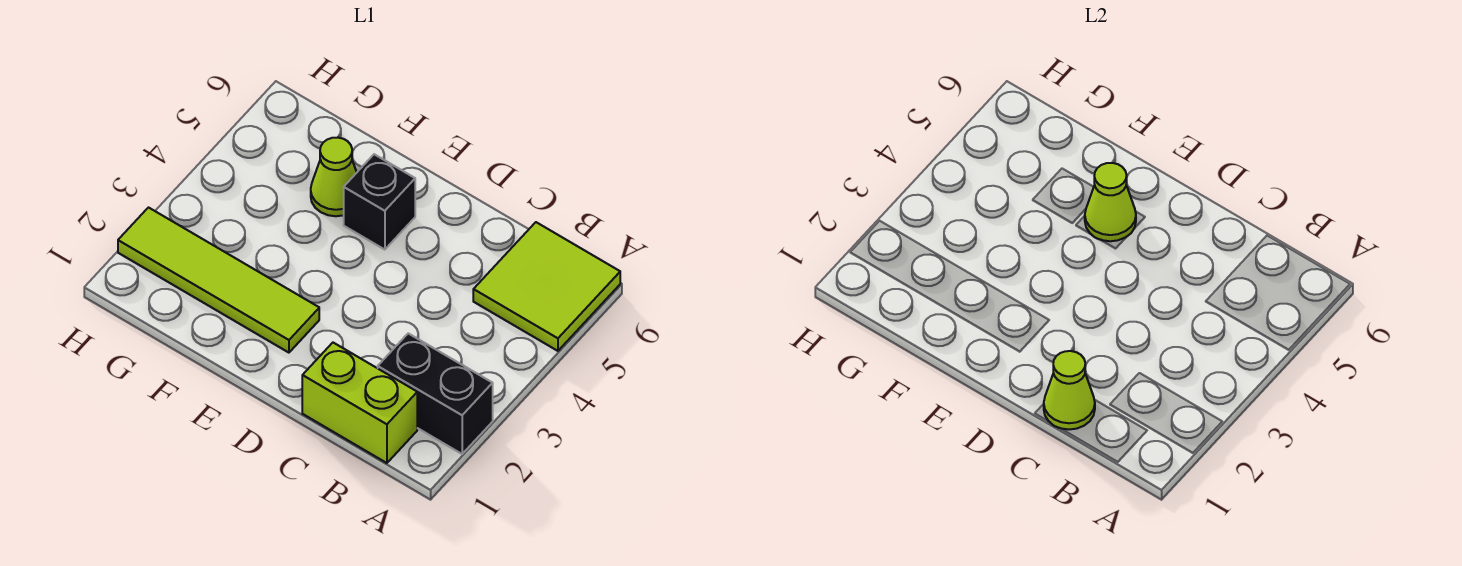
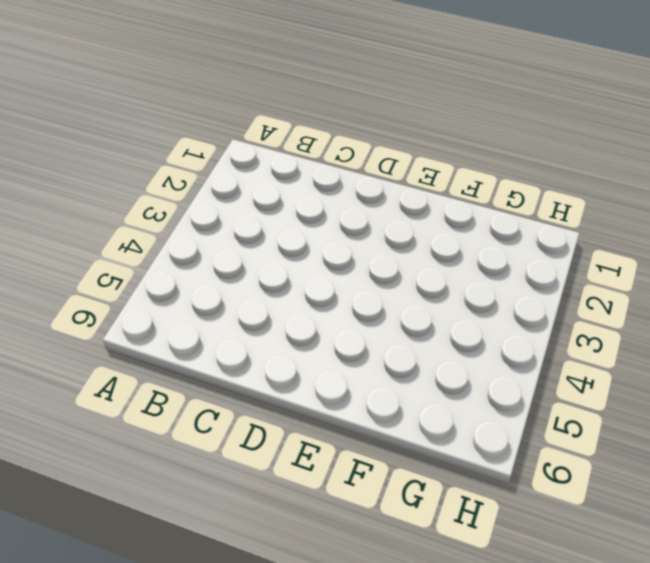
none -> black brick A2:B2 level 1
none -> lime tile A5:B6 level 1

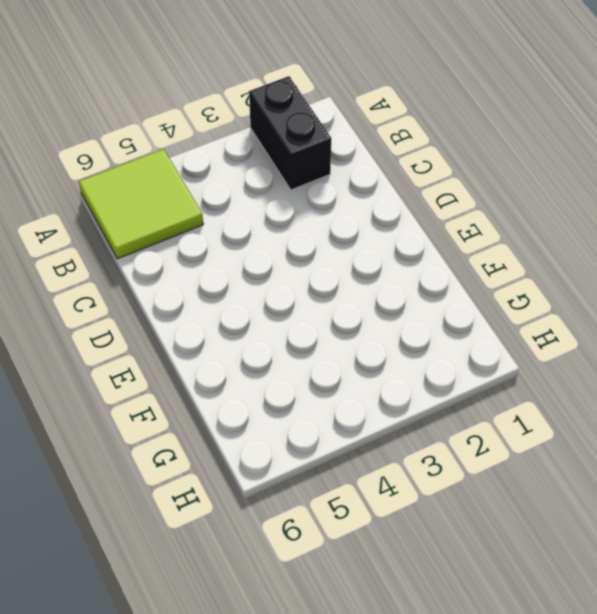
none -> lime brick B1:C1 level 1
none -> lime tile E2:H2 level 1

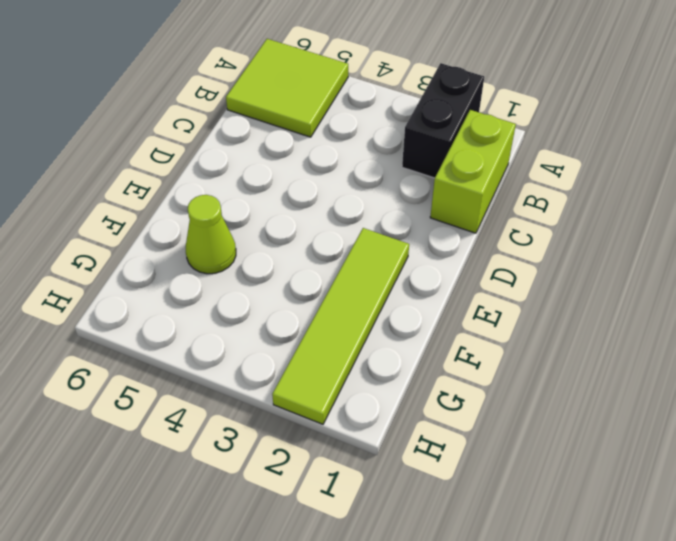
none -> black brick E5 level 1
none -> lime cone C1 level 2

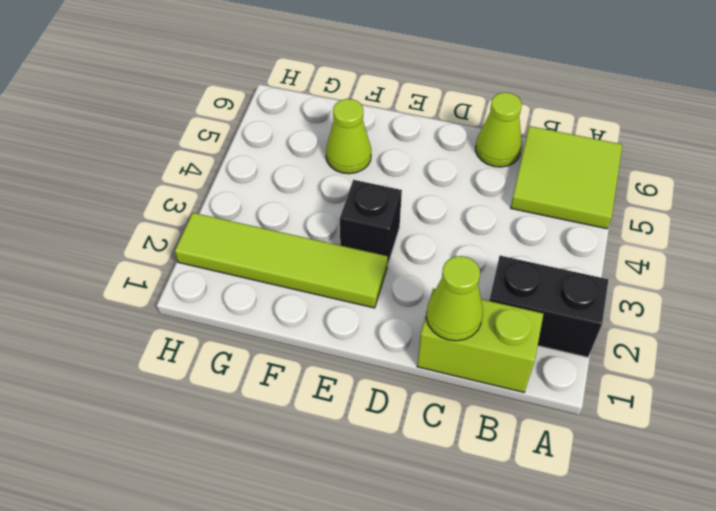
lime cone C6 level 1 -> lime cone E5 level 2
black brick E3 level 1 -> black brick E5 level 1

